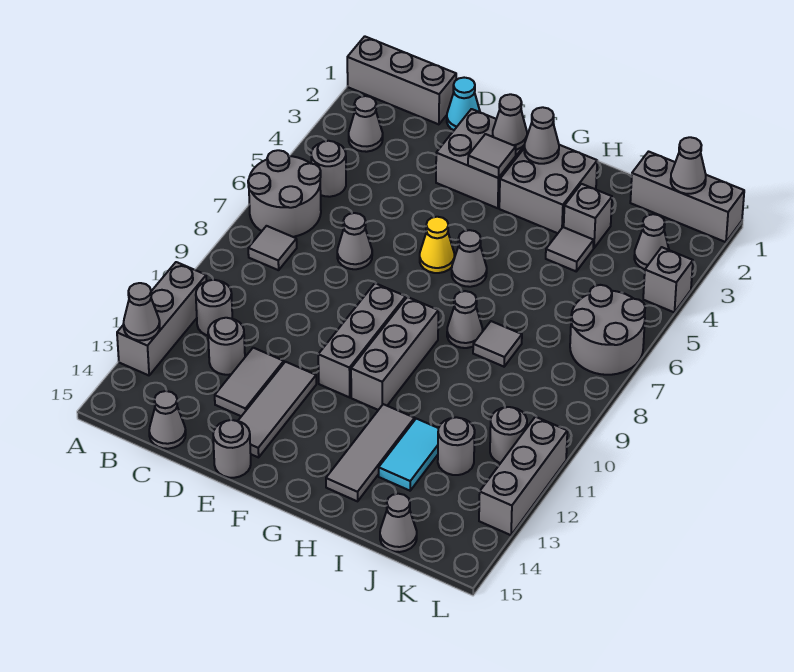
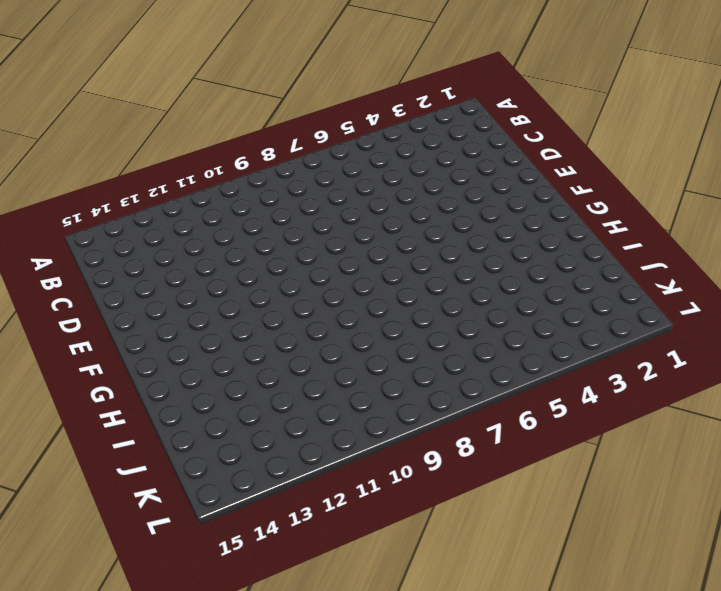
none -> grey brick A1:C1 level 1
none -> grey round brick A6:B7 level 1
none -> grey brick A11:A13 level 1
none -> grey cone B3 level 1

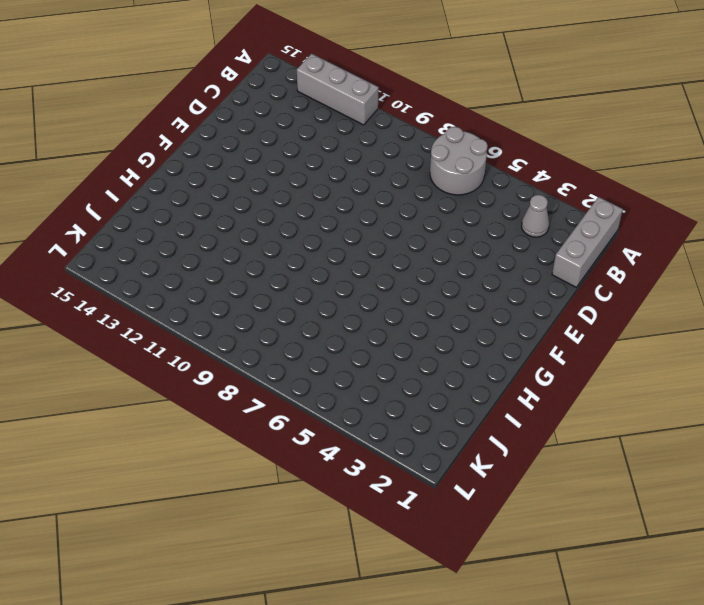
none -> grey round brick B5 level 1
none -> grey tile B8 level 1
none -> grey round brick B11 level 1
none -> grey round brick C12 level 1

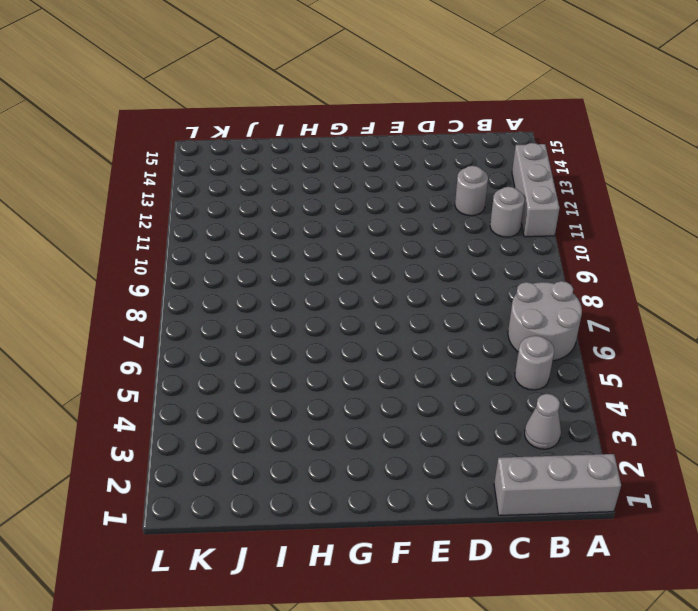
none -> grey tile B8 level 1
none -> grey cone C15 level 1
none -> cyan cone D1 level 1
none -> grey cone D7 level 1

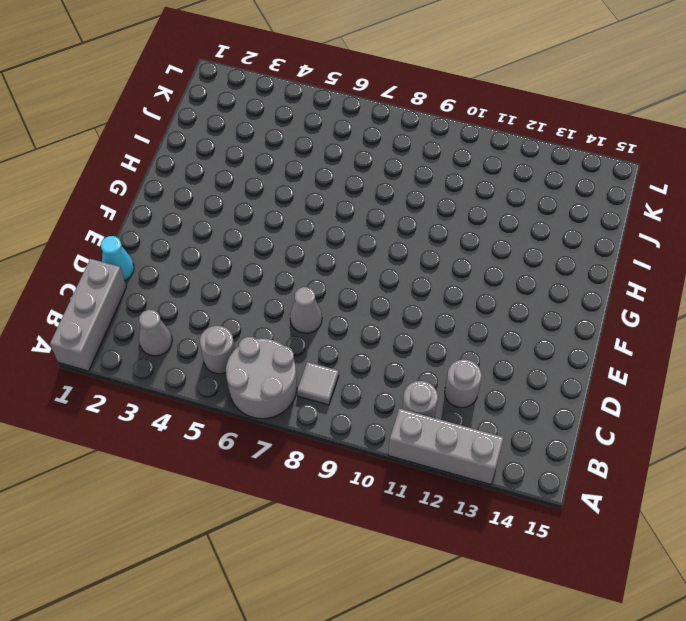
none -> grey cone C15 level 1
none -> grey tile D12:D13 level 1
none -> grey brick E2:F3 level 1
none -> grey tile E12:E14 level 1

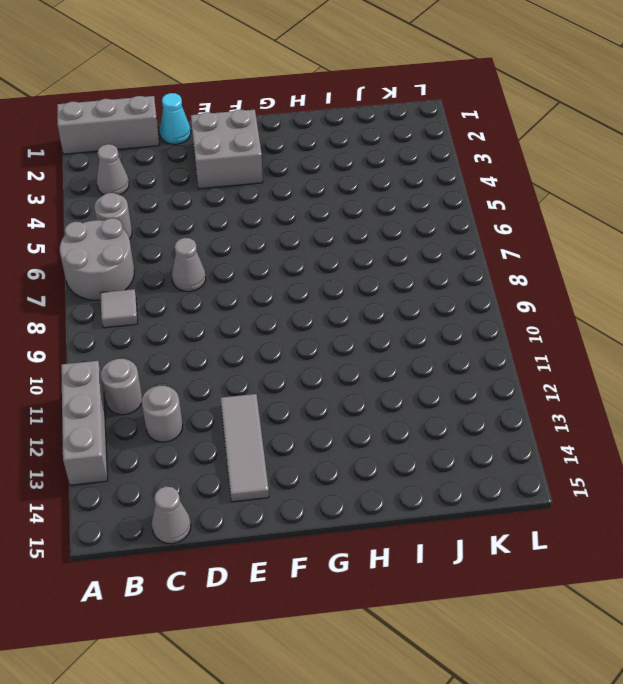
none -> grey tile D12:D13 level 1
none -> grey round brick E15 level 1
none -> yellow cone F6 level 1
none -> grey brick F9:F11 level 1

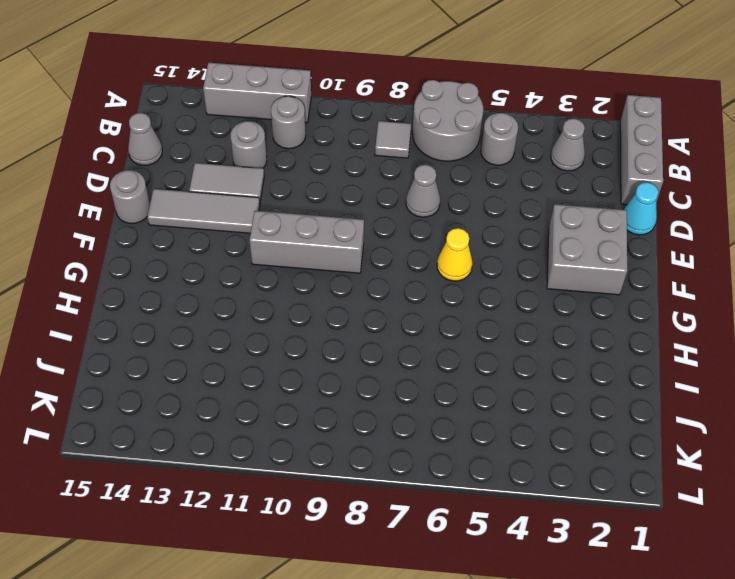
none -> grey brick G2:H3 level 1
none -> grey cone G6 level 1
none -> grey brick G9:G11 level 1
none -> grey cone H8 level 1

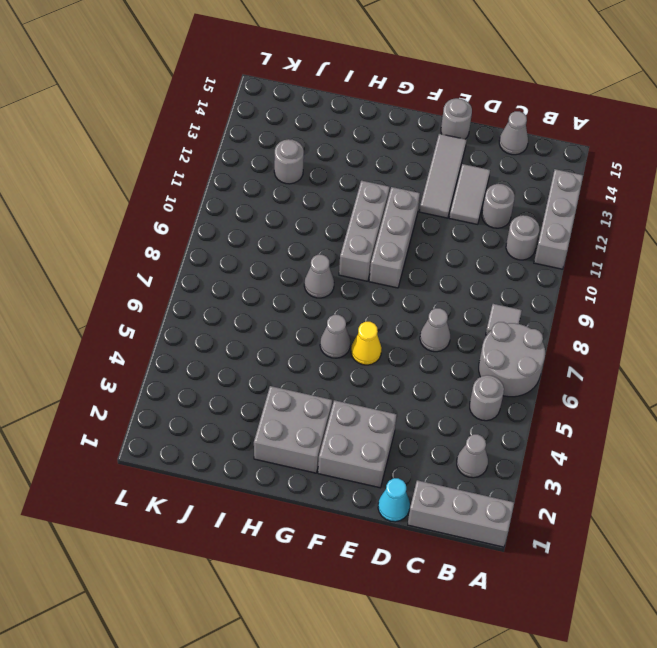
none -> grey tile H12:H14 level 1
none -> grey brick I3 level 1
none -> grey tile I4 level 1
none -> grey tile I8 level 1

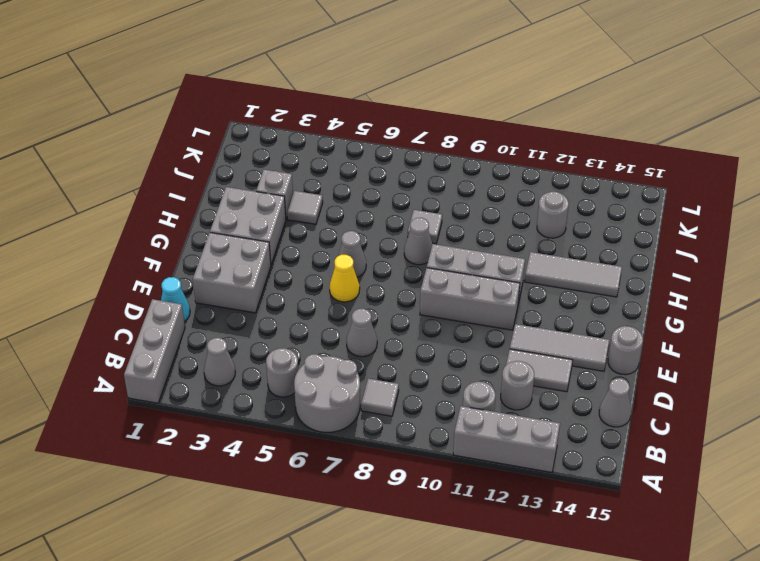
none -> cyan tile I12:I13 level 1
none -> grey brick J1:L1 level 1
none -> grey cone J15 level 1
none -> grey cone K3 level 1

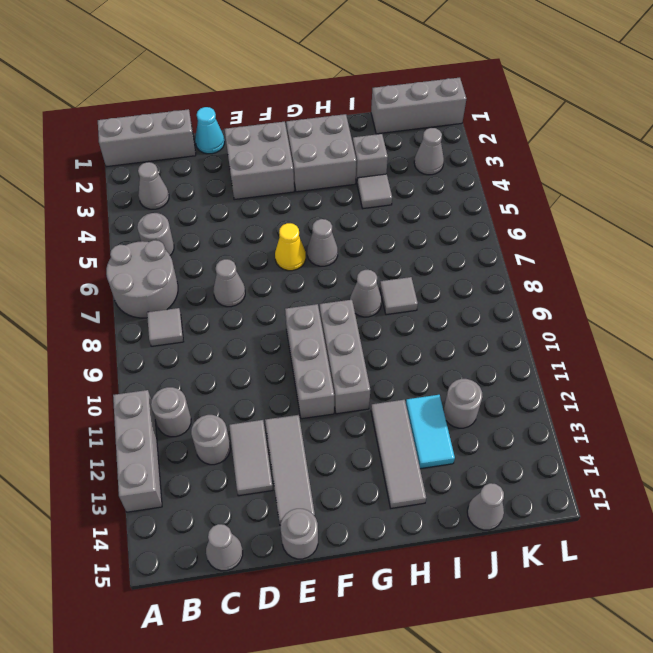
none -> grey round brick K6:L7 level 1
none -> grey round brick K11 level 1
none -> grey brick L4 level 1
none -> grey brick L11:L13 level 1

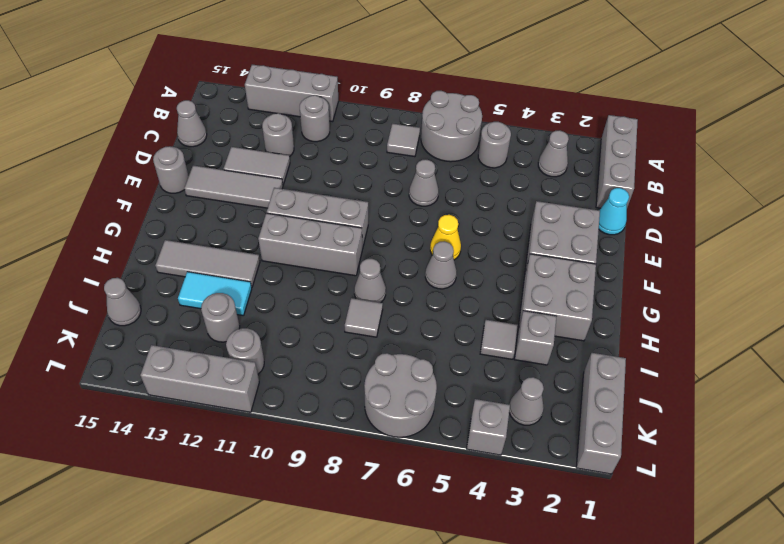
none -> grey cone A13 level 2
none -> grey cone F2 level 2
none -> grey tile F3 level 2
none -> grey cone G2 level 2

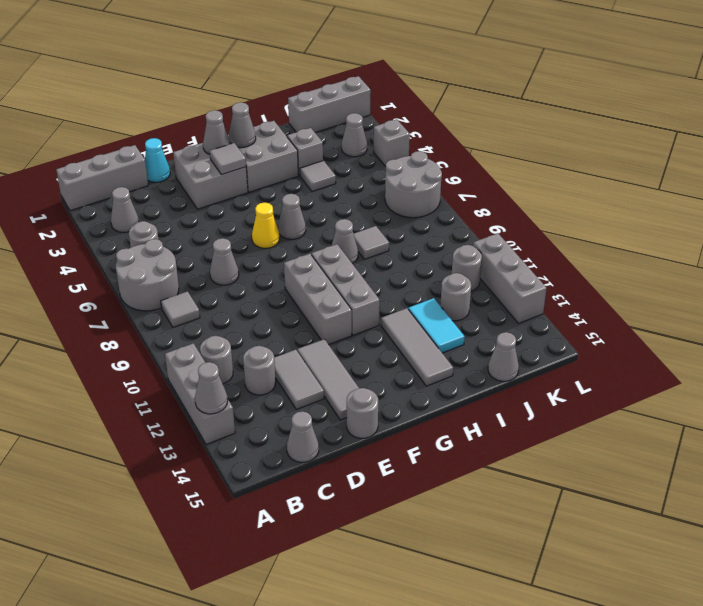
none -> grey cone K1 level 2

